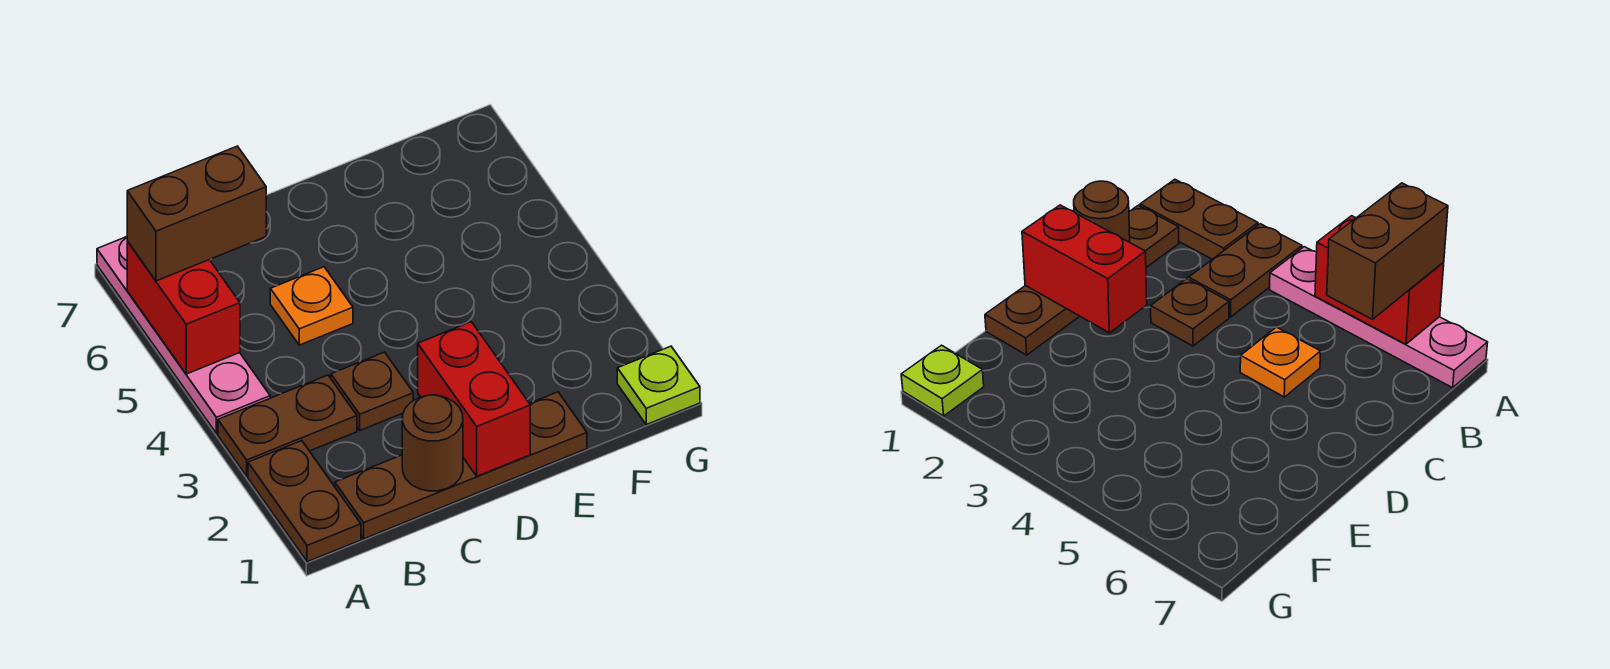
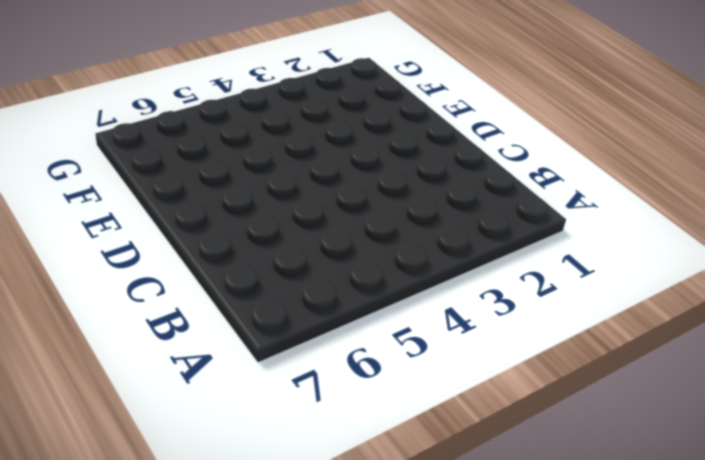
none -> brown plate A1:A2 level 1
none -> brown plate A3:B3 level 1

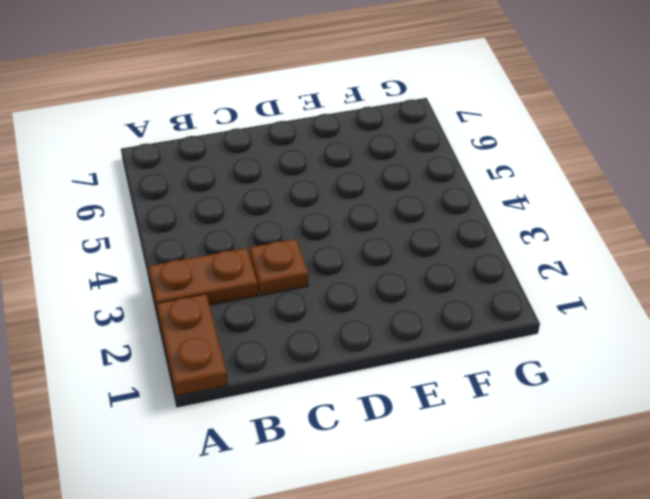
none -> pink plate A4:A7 level 1
none -> brown plate B1:E1 level 1

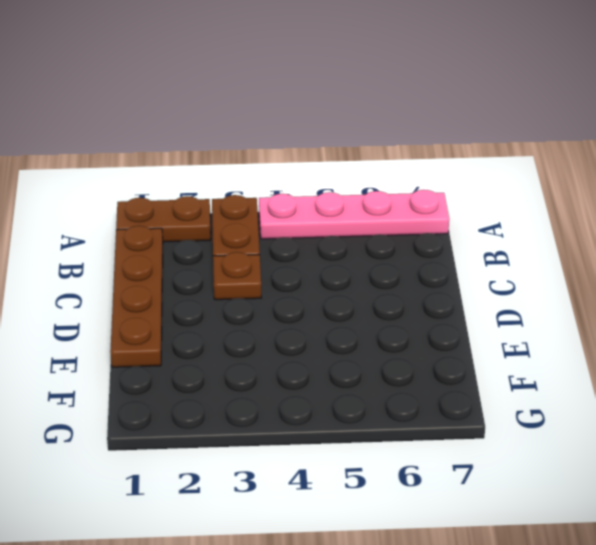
none -> orange plate C5 level 1
none -> lime plate G1 level 1

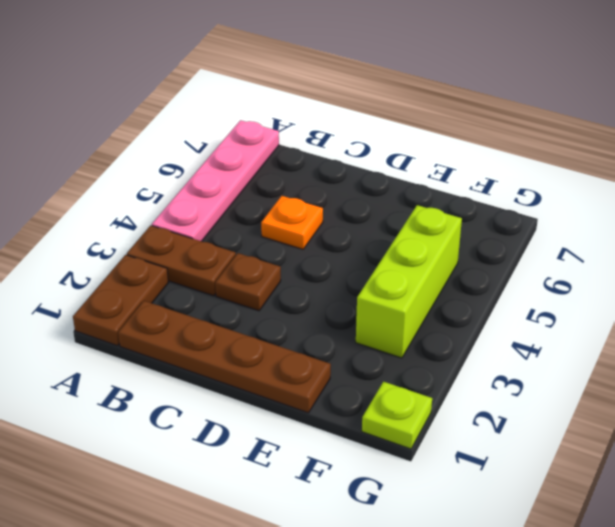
lime brick F3:F5 level 1 -> none
none -> red brick A5:A6 level 2
none -> brown round brick C1 level 2

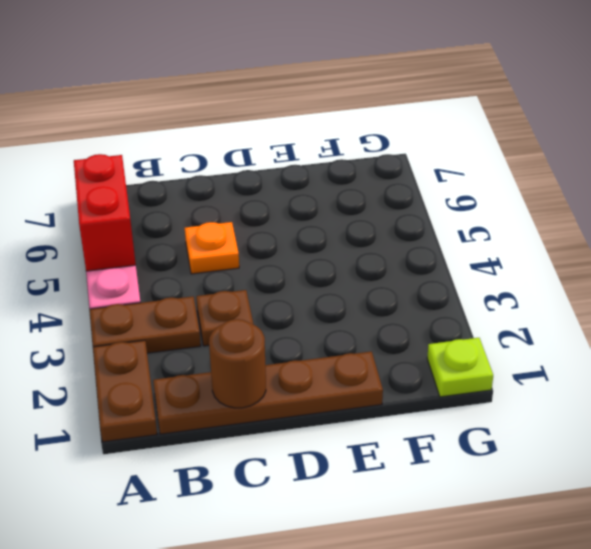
none -> red brick D1:D2 level 2
none -> brown brick A6:B6 level 3

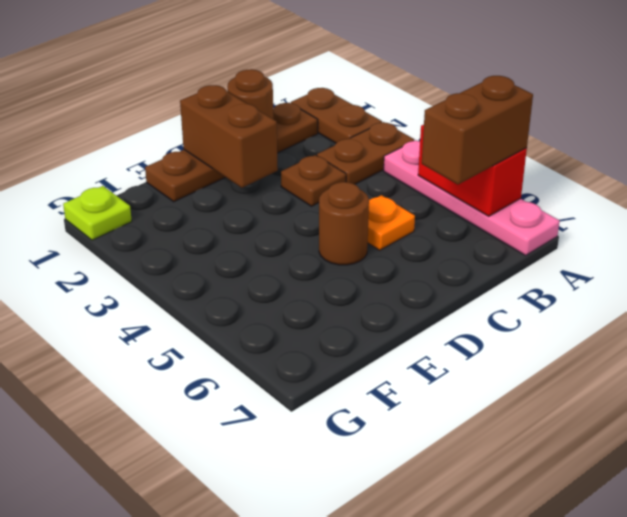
brown brick D1:D2 level 2 -> red brick D1:D2 level 2
brown round brick D5 level 1 -> none

